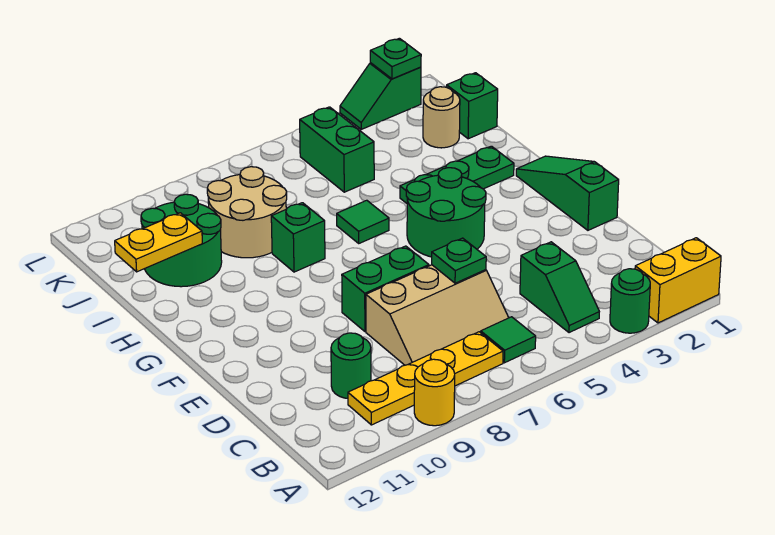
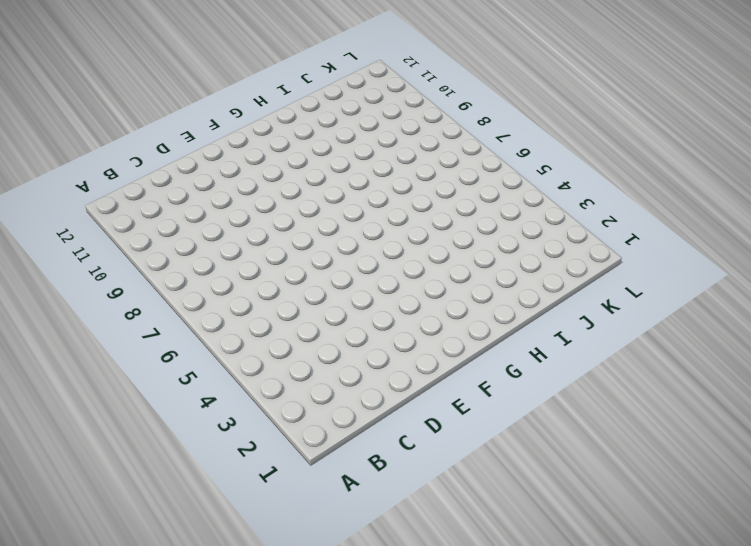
none -> yellow brick A1:A2 level 1
none -> green round brick A3 level 1
none -> yellow round brick A9 level 1

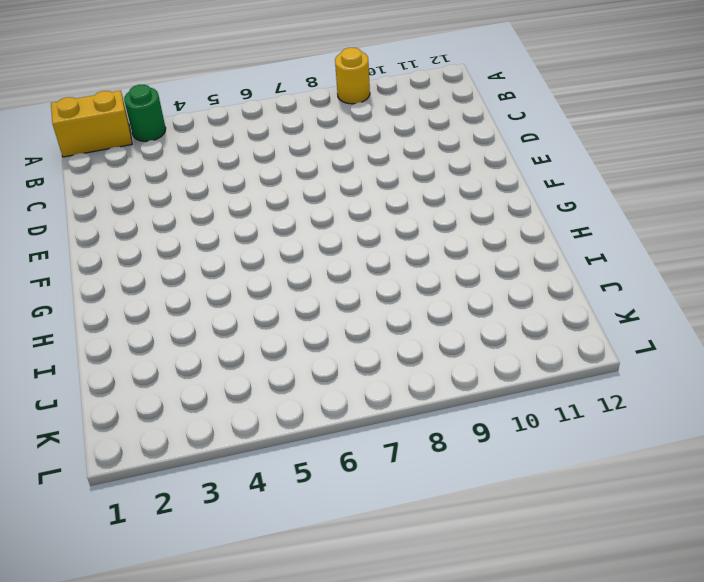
none -> green slope B4:C4 level 1 top C
none -> green tile B6 level 1
none -> yellow plate B7:B10 level 1

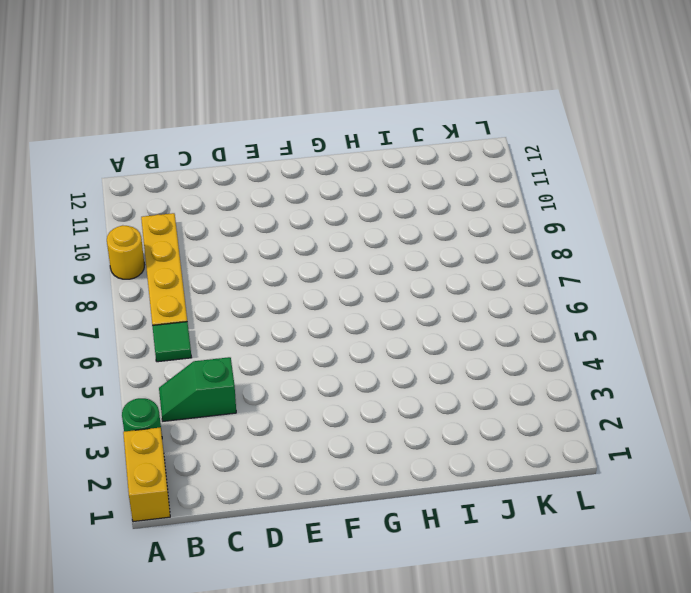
none -> tan slope C6:D8 level 1 top D
none -> green round brick C10 level 1
none -> green slope E1:G1 level 1 top E

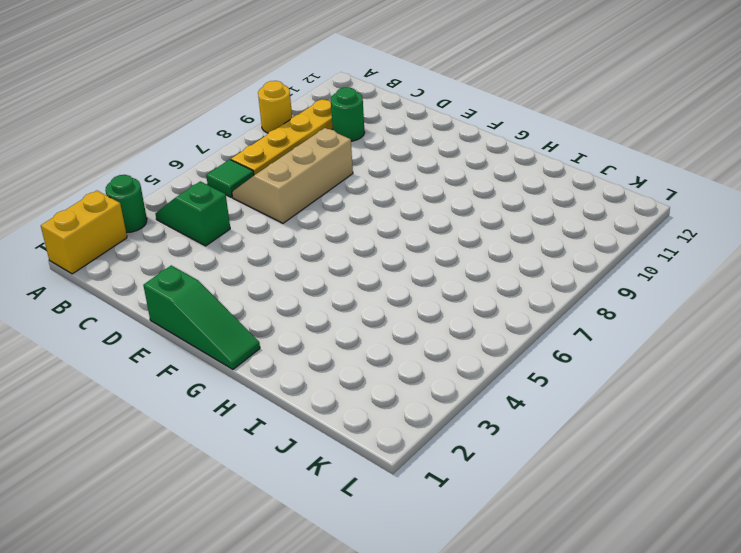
none -> green brick E7:E8 level 1
none -> green round brick F4:G5 level 1
none -> green plate H2:H4 level 1

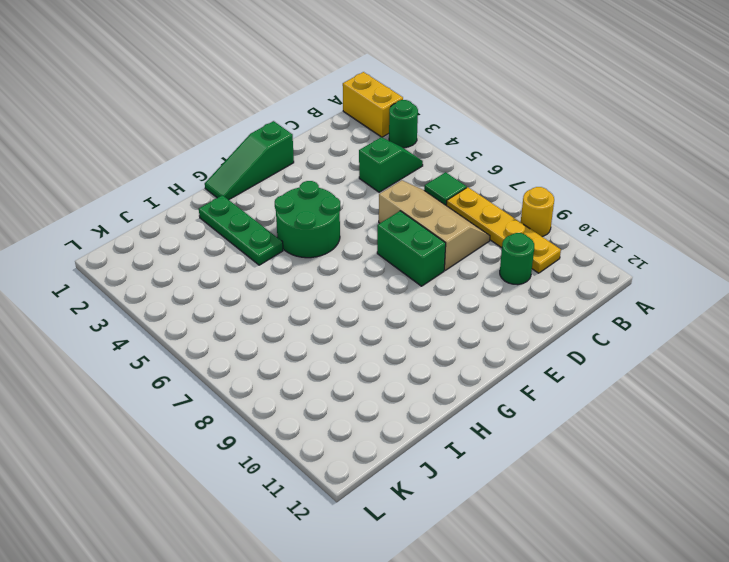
none -> green tile H6 level 1
none -> green brick H8 level 1
none -> tan round brick I8:J9 level 1

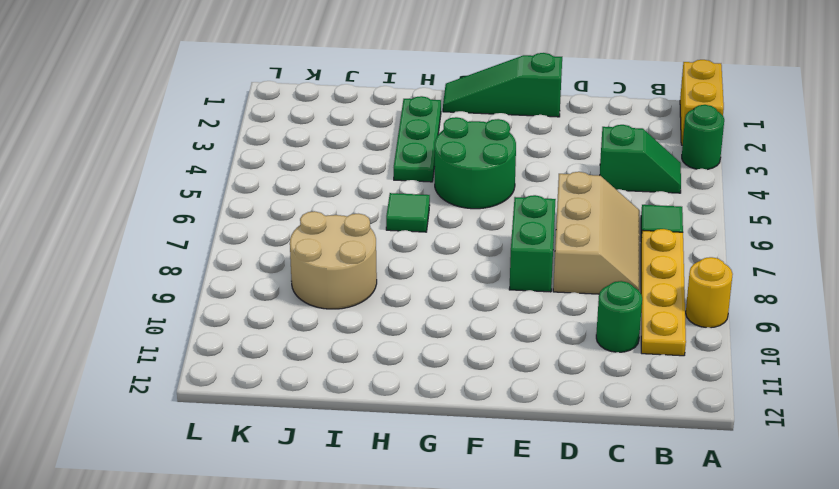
none -> green brick H8 level 1
none -> green round brick I10:J11 level 1
none -> green brick J1 level 1

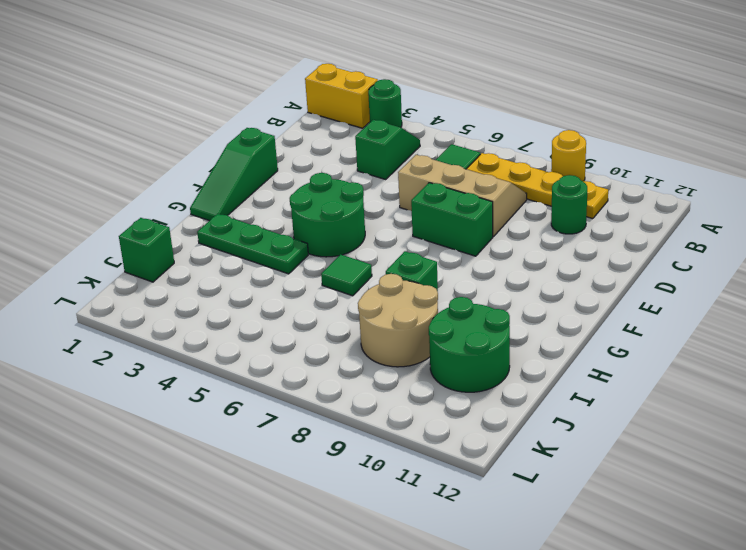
none -> tan round brick J2 level 1
none -> green brick J5:K5 level 1
none -> green slope L2:L3 level 1 top 2

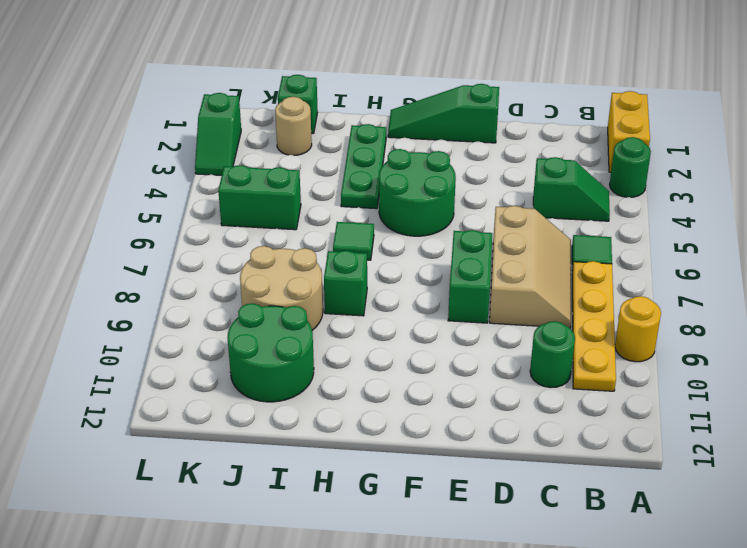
none -> green plate D6 level 2
none -> yellow plate I11:I12 level 2
none -> green plate L2 level 2

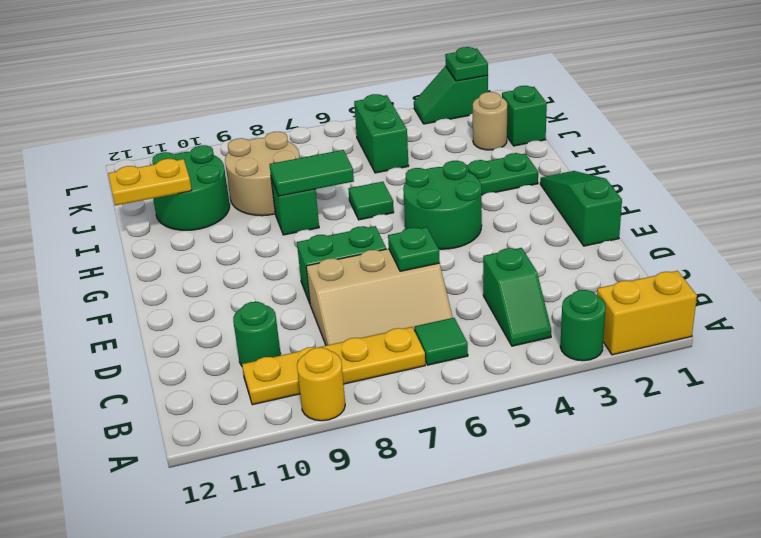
green tile H7:H8 level 2 -> none

